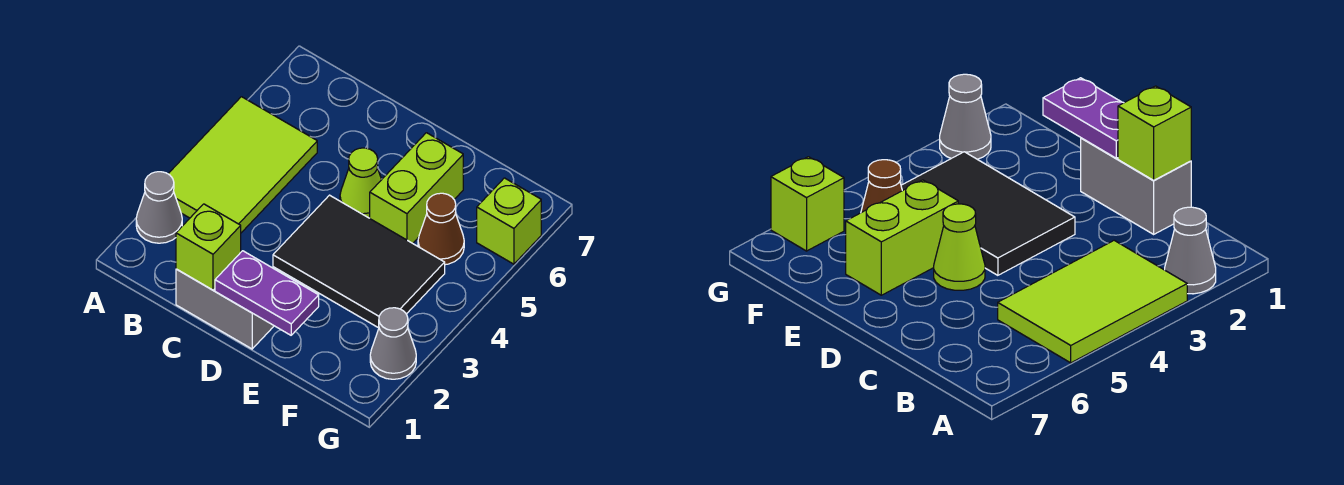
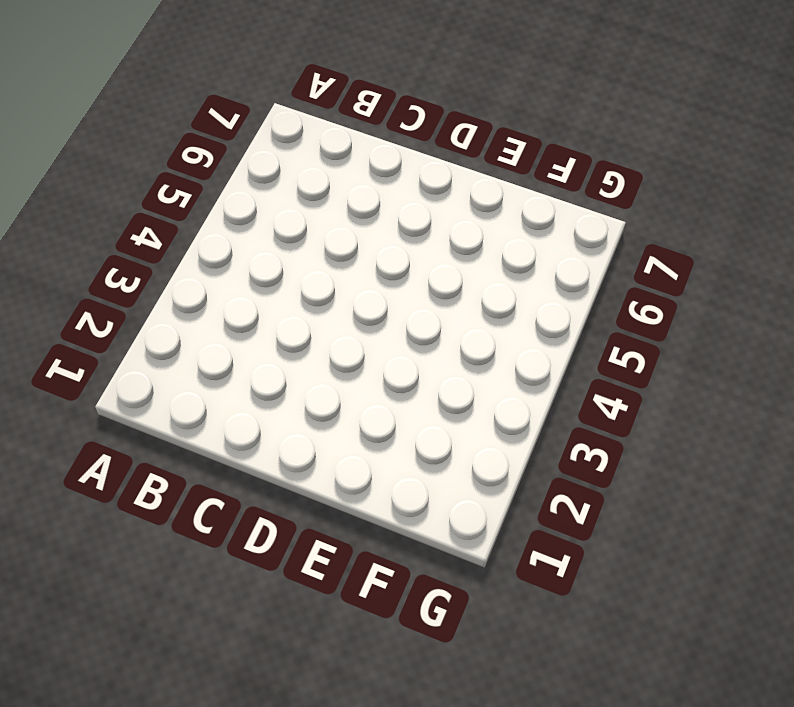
none -> grey cone A2 level 1
none -> lime tile A3:B5 level 1

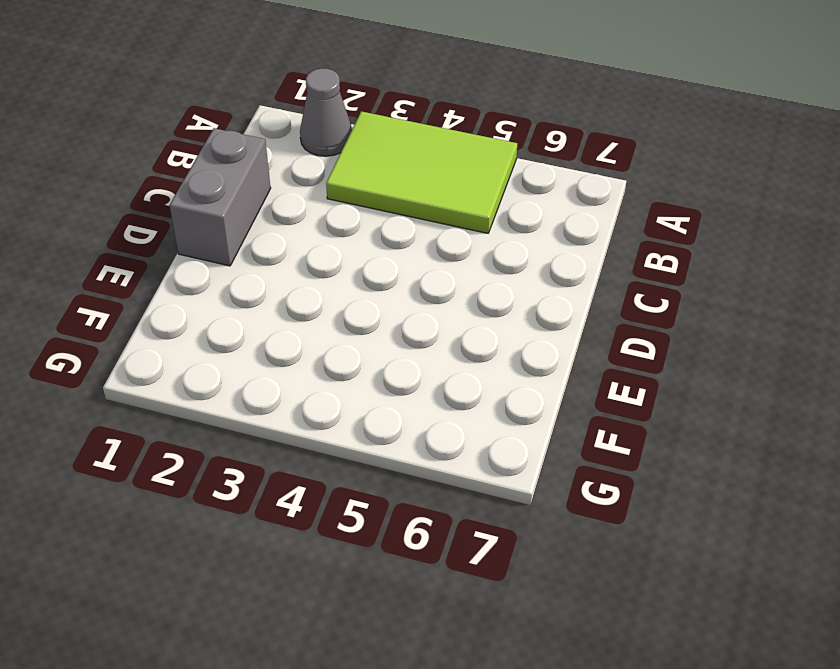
none -> black tile D3:F4 level 1
none -> lime cone D5 level 1

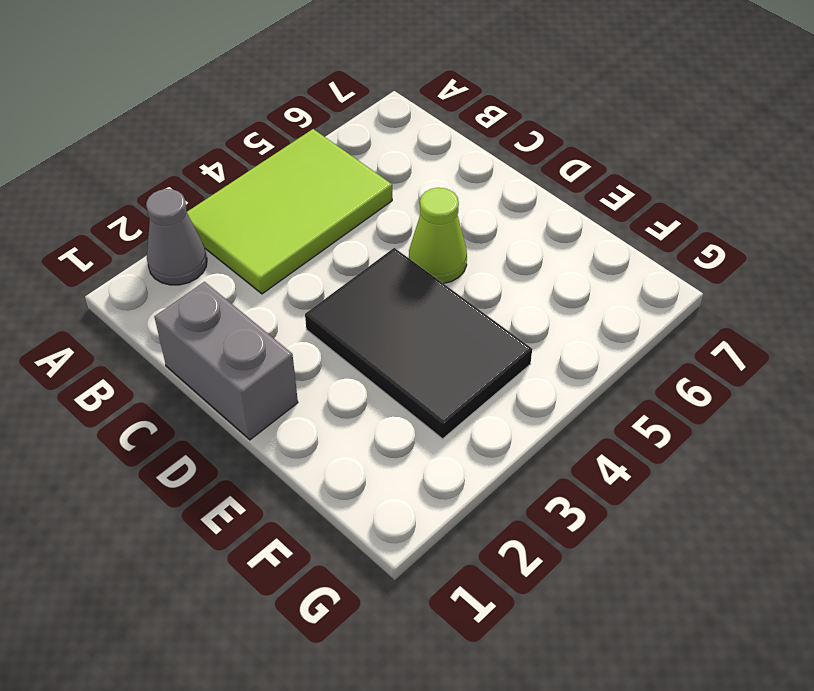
none -> lime brick E5:E6 level 1
none -> brown cone F5 level 1

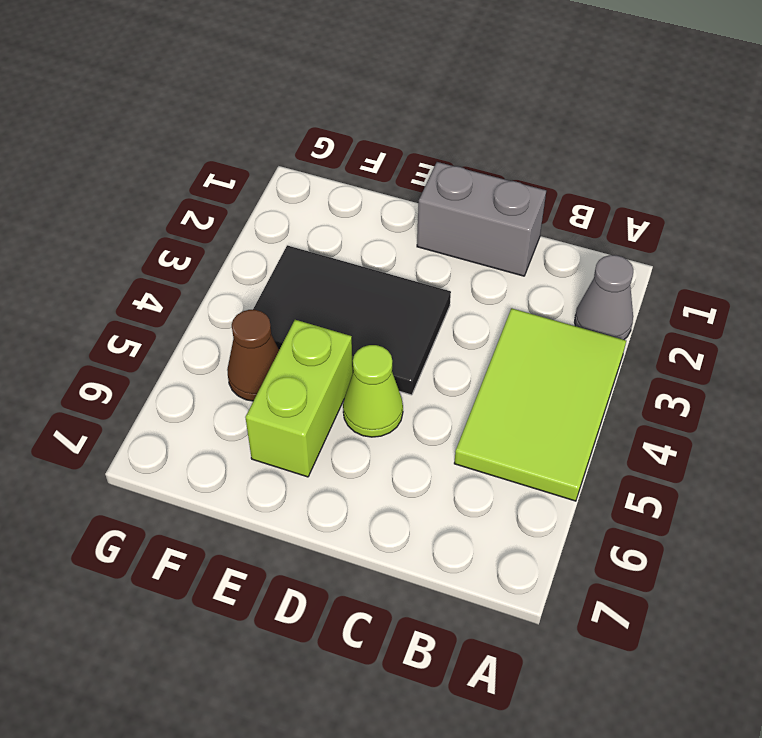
none -> grey cone G2 level 1
none -> lime brick G6 level 1

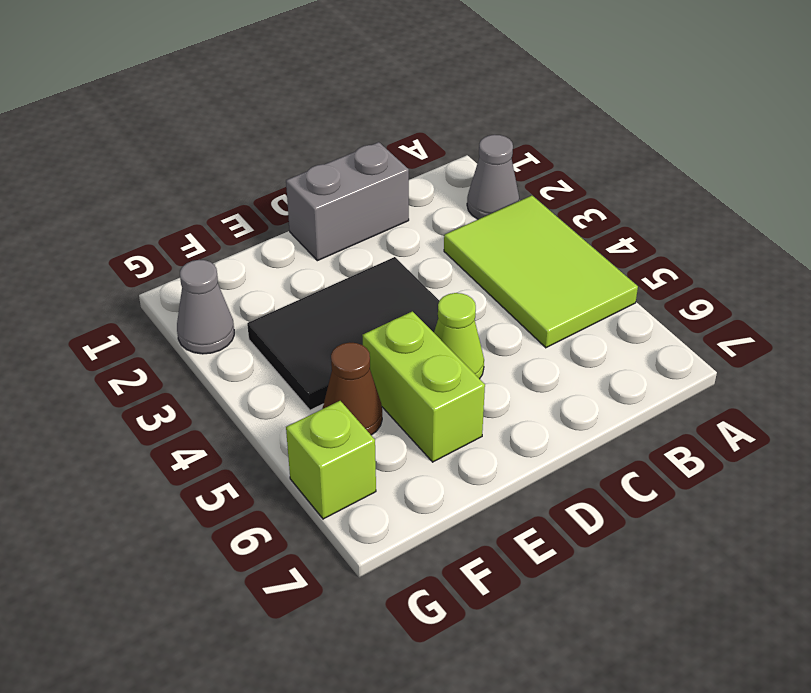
none -> lime brick C1 level 2
none -> purple plate D1:E1 level 2

